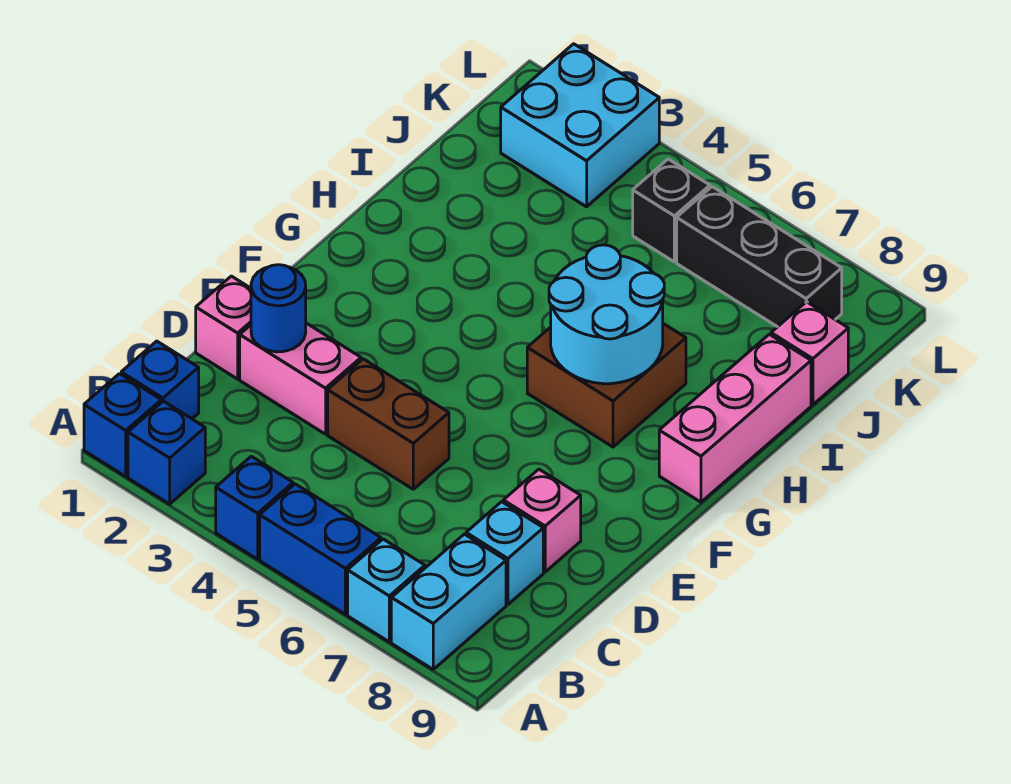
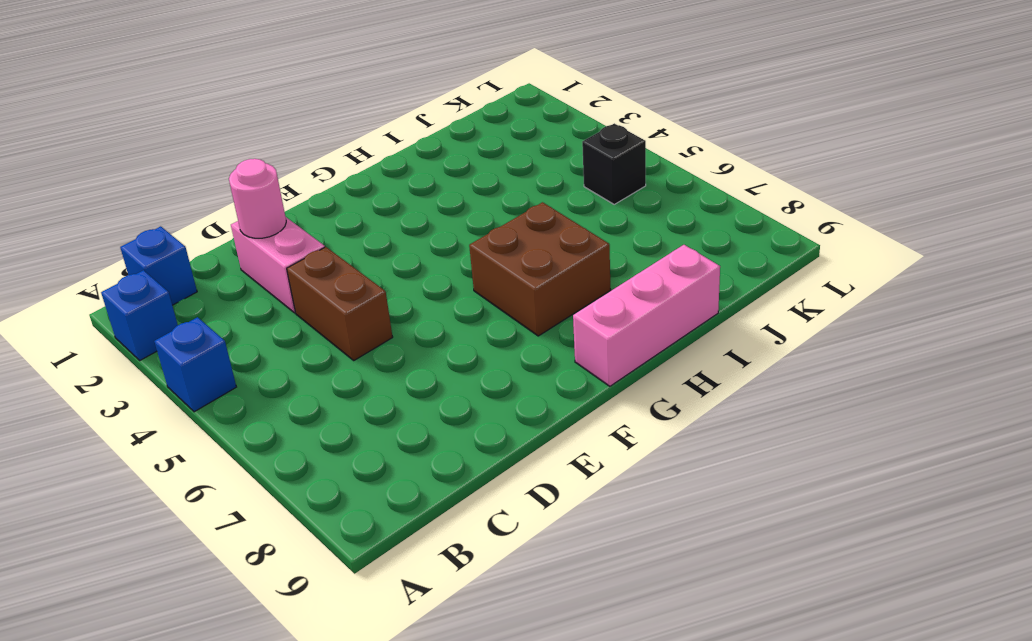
pink round brick D2 level 2 -> blue round brick D2 level 2
none -> blue brick A1 level 1
none -> blue brick A5:A6 level 1
none -> cyan brick A7 level 1

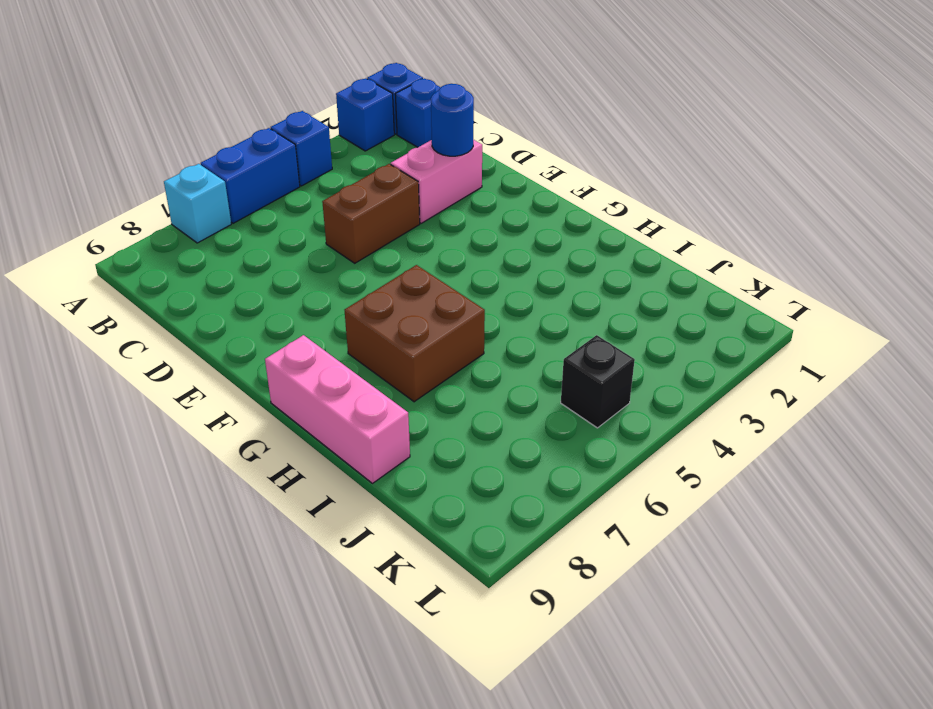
none -> cyan brick A8:B8 level 1
none -> cyan brick C8 level 1
none -> pink brick D1 level 1

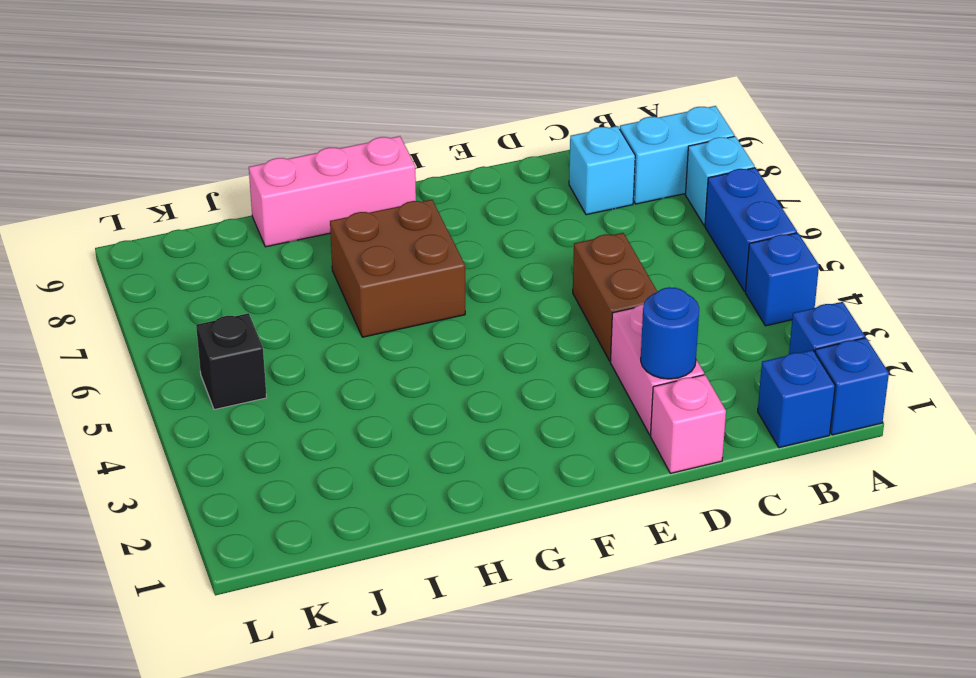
none -> pink brick D8 level 1
none -> pink brick J9 level 1
none -> cyan brick K2:L3 level 1

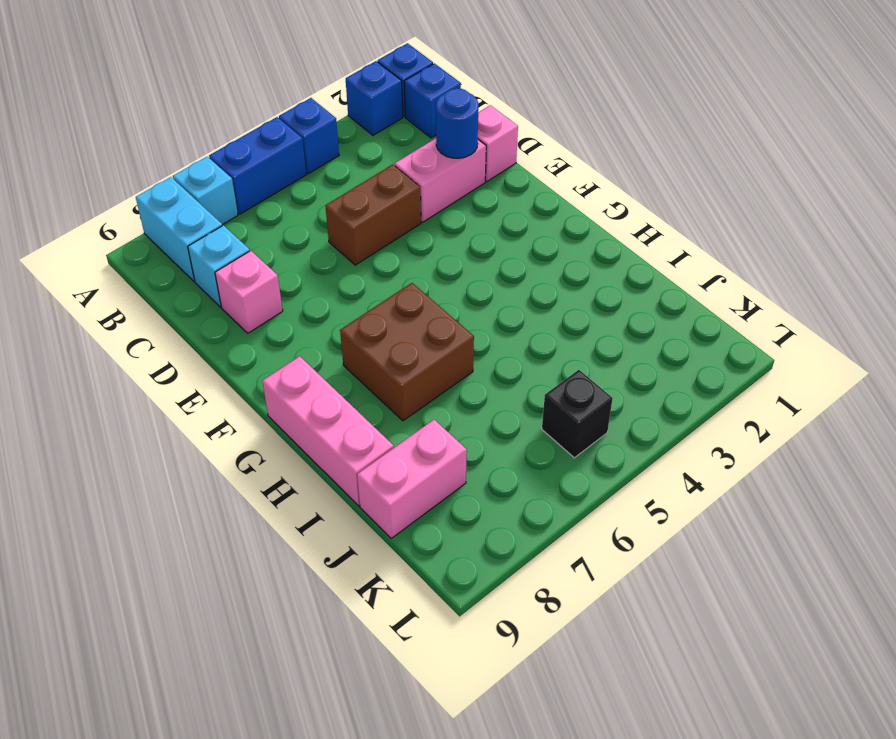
pink brick J8:J9 level 1 -> pink brick J9 level 1
none -> cyan brick K2:L3 level 1
none -> black brick K6:K8 level 1
none -> cyan round brick G6:H7 level 2

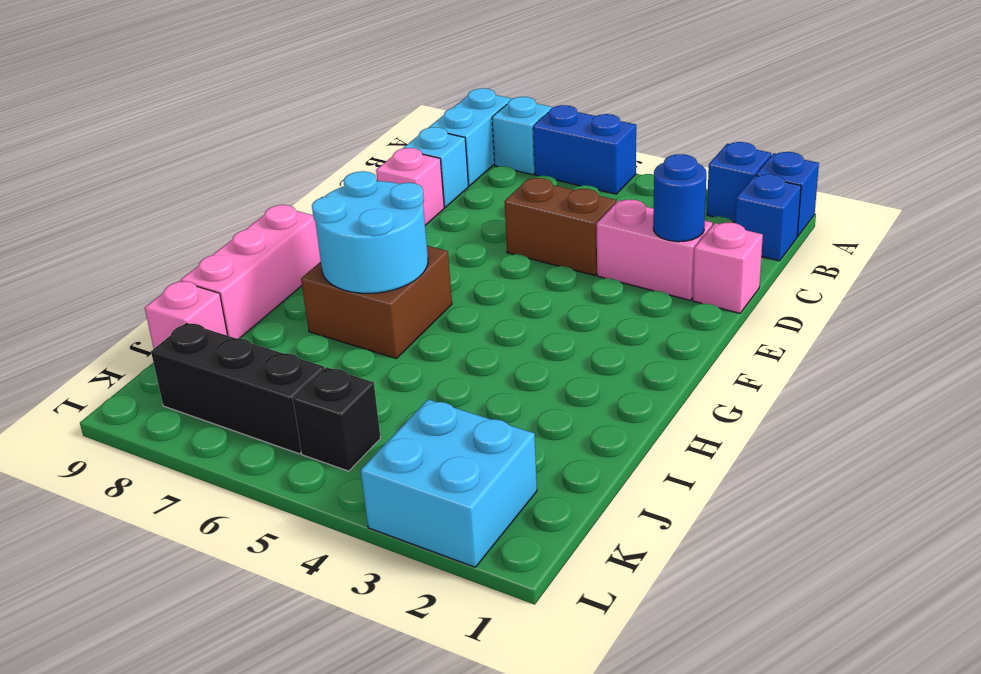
none -> blue brick A4 level 1

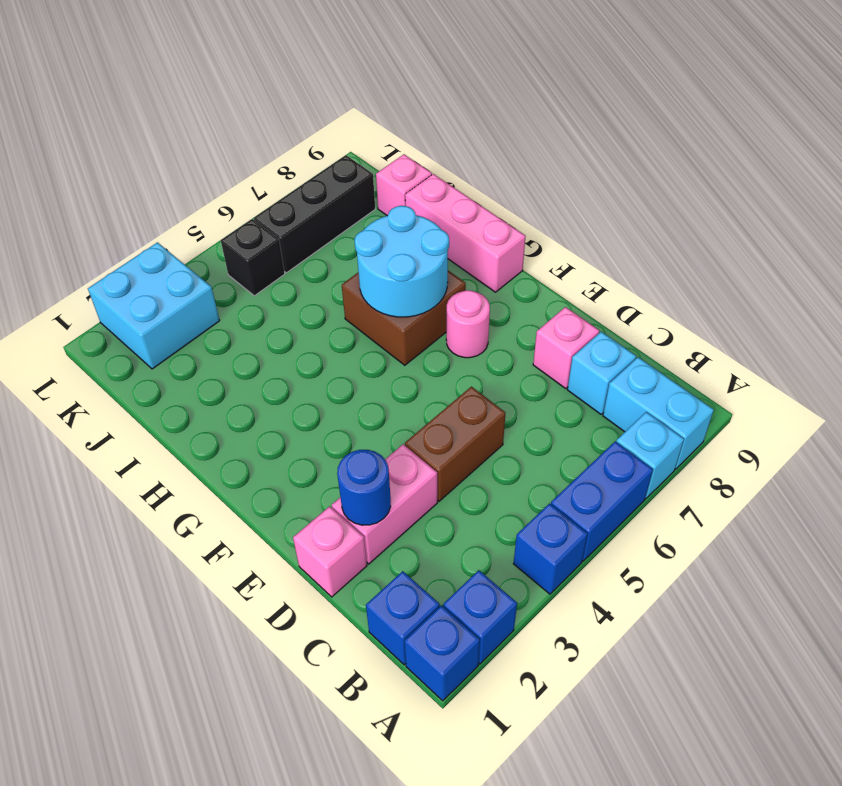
pink round brick F7 level 1 -> none

